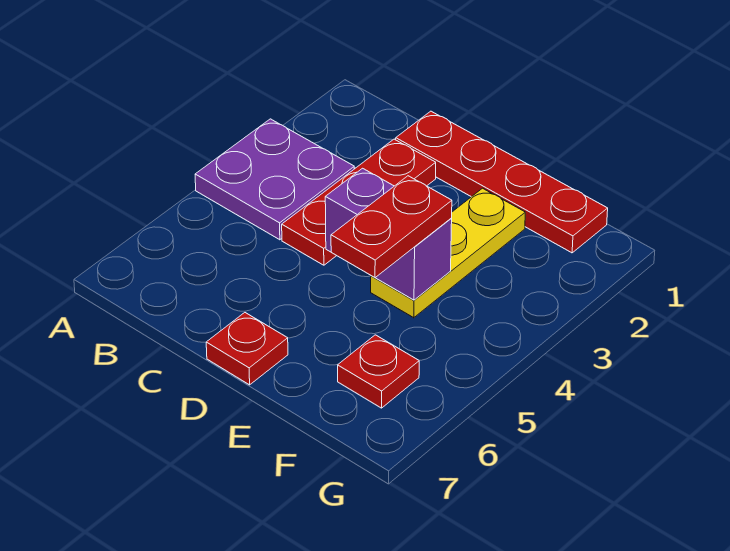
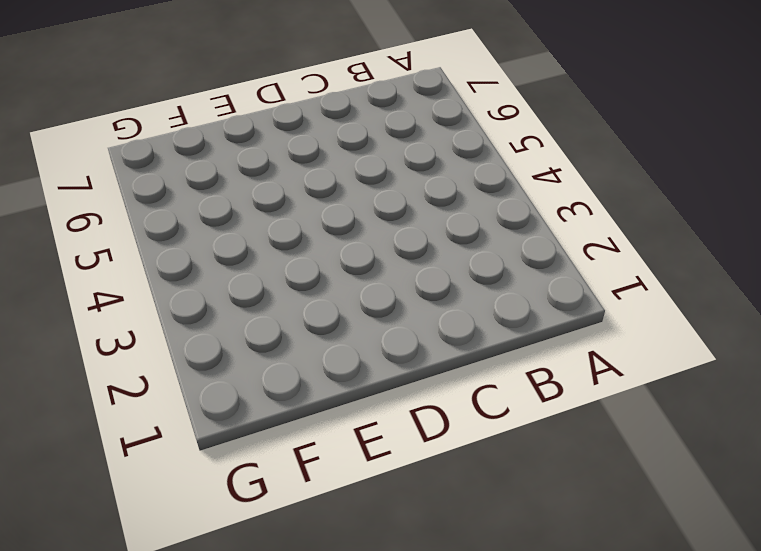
none -> purple plate A3:B4 level 1
none -> red plate C1:F1 level 1

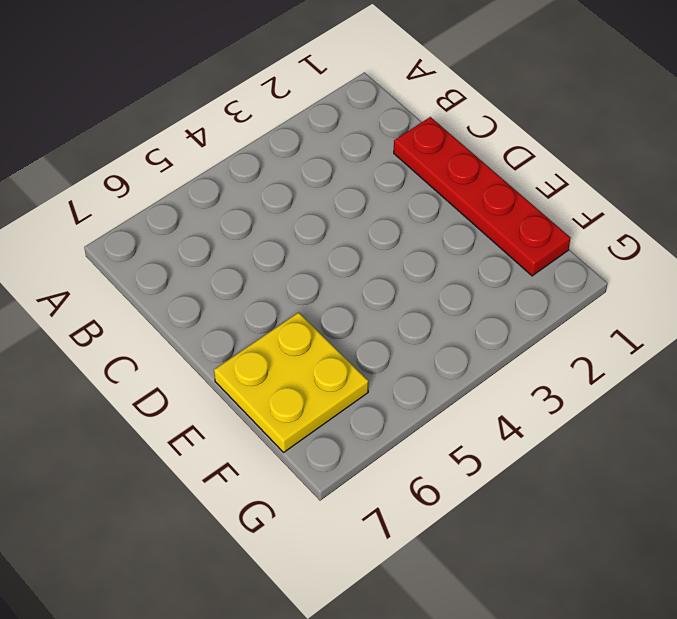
yellow plate E6:F7 level 1 -> red plate F6 level 1
none -> purple plate A3:B4 level 1
none -> red plate C2:C4 level 1

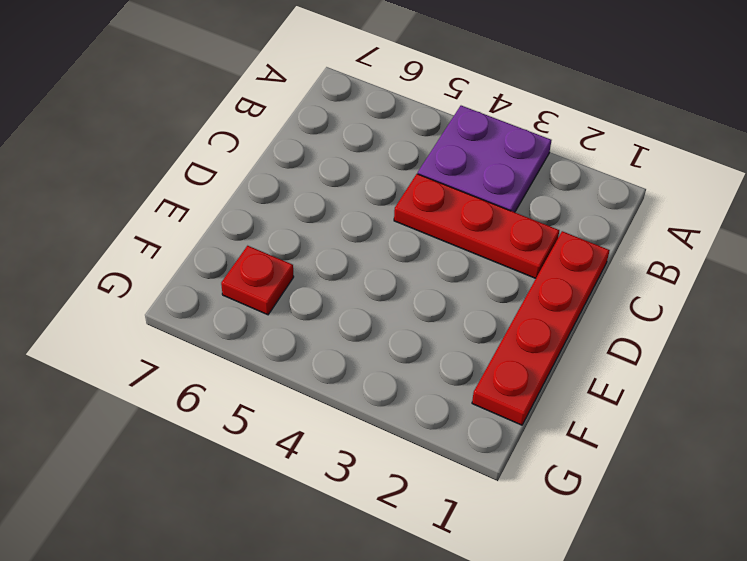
none -> red plate D7 level 1
none -> yellow plate E2:E4 level 1

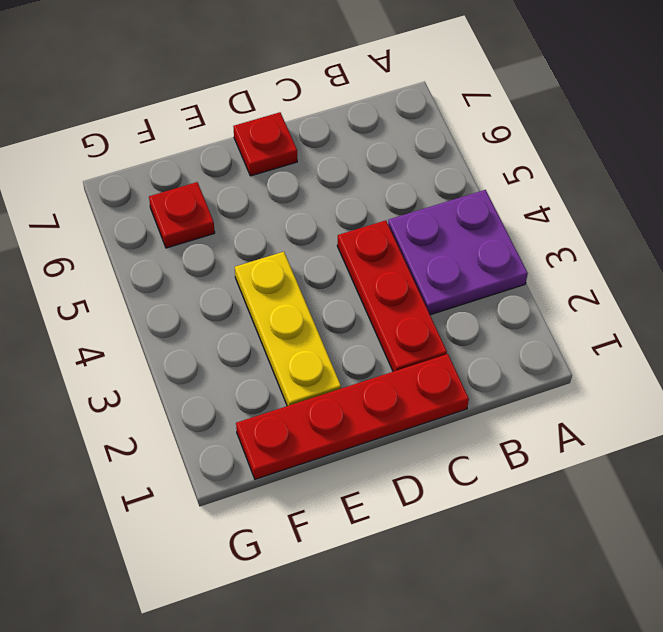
none -> purple brick D4:E4 level 2
none -> red plate E4:E5 level 3

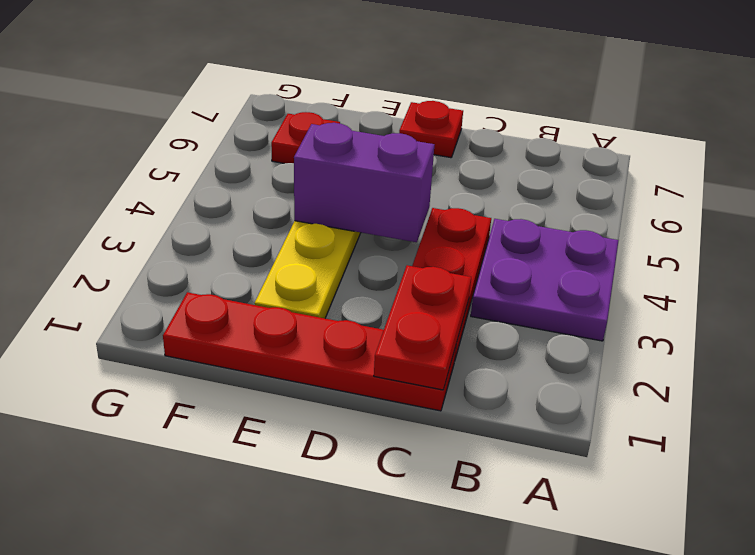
red plate C1:C2 level 2 -> red plate E4:E5 level 3

